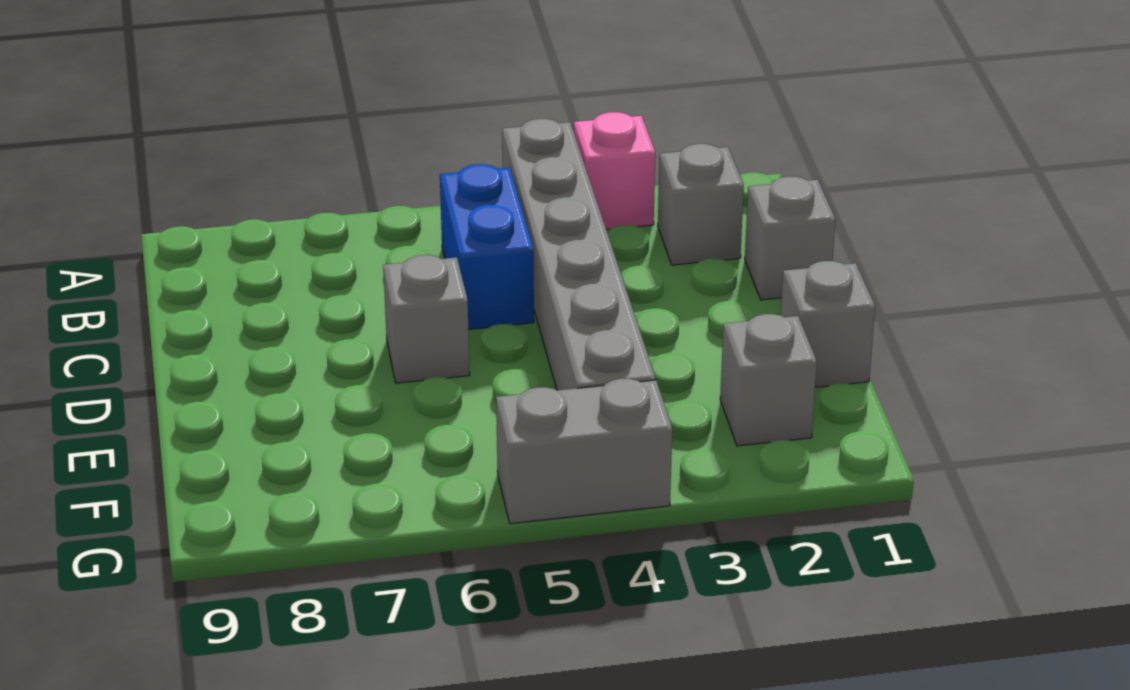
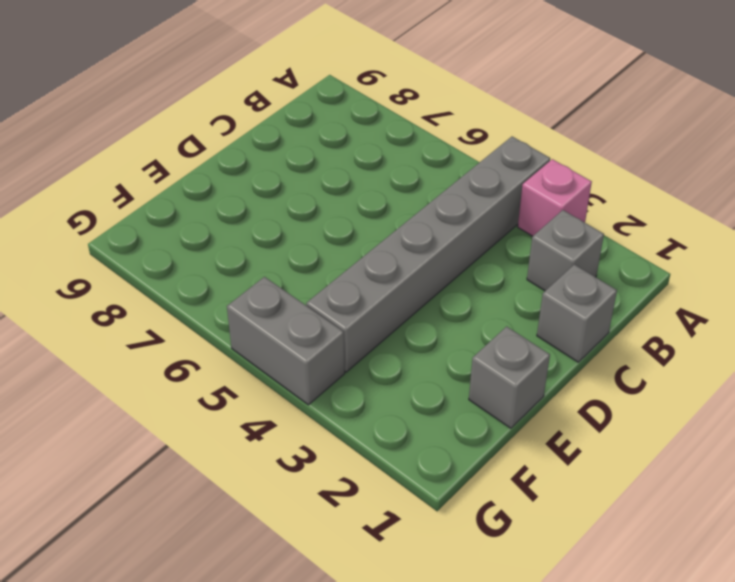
none -> blue brick B5:C5 level 1
none -> grey brick D6 level 1

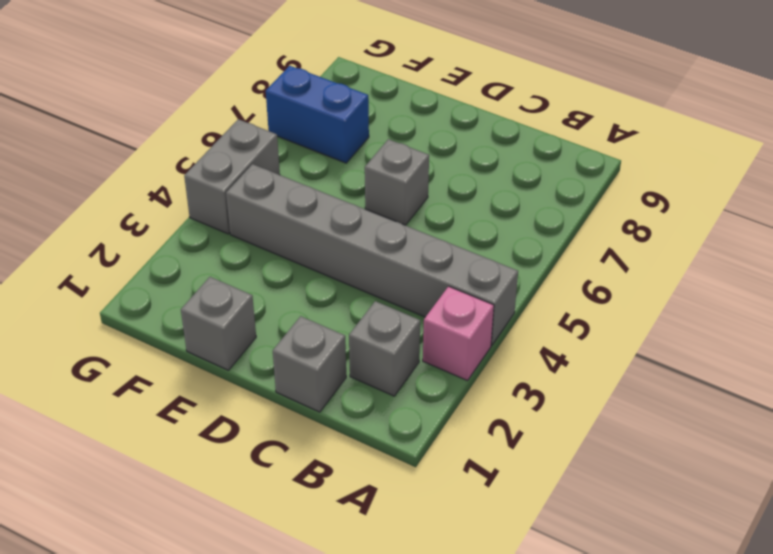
blue brick F7:G7 level 1 -> blue brick B5:C5 level 1
none -> grey brick F2 level 1

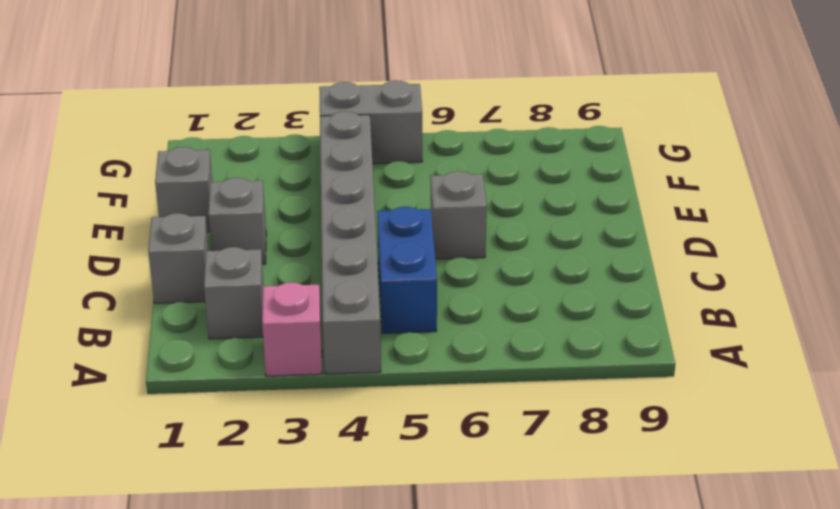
grey brick D2 level 1 -> grey brick F2 level 1

